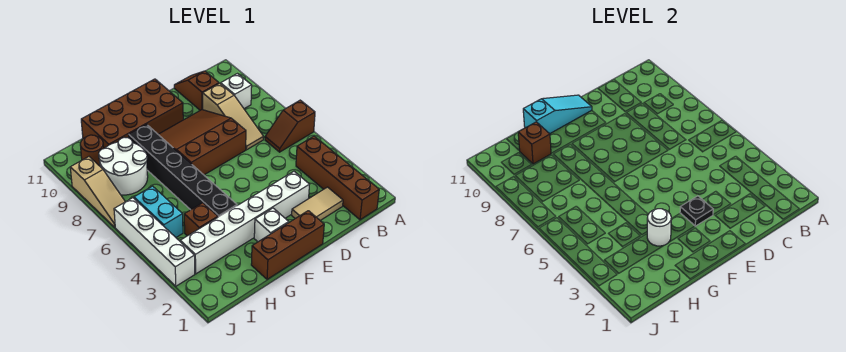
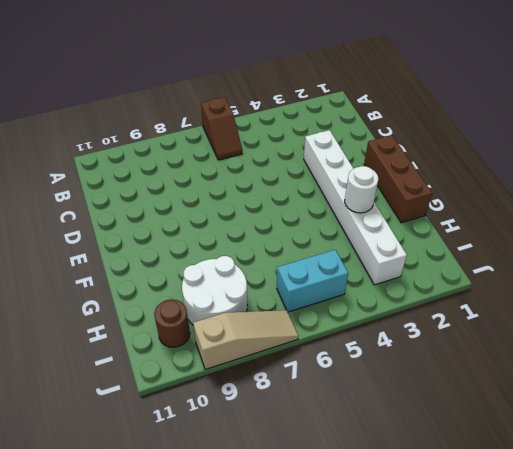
none -> brown brick B1:B4 level 1
none -> white brick B9 level 1
none -> tan tile C2:D2 level 1

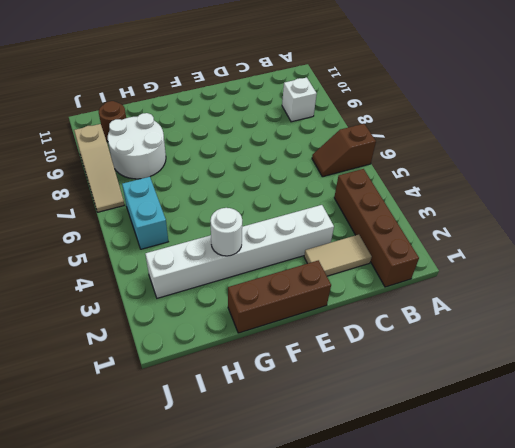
none -> tan slope C7:C9 level 1 top 9
none -> brown slope C10:C11 level 1 top 10
none -> brown slope D7:F9 level 1 top 7

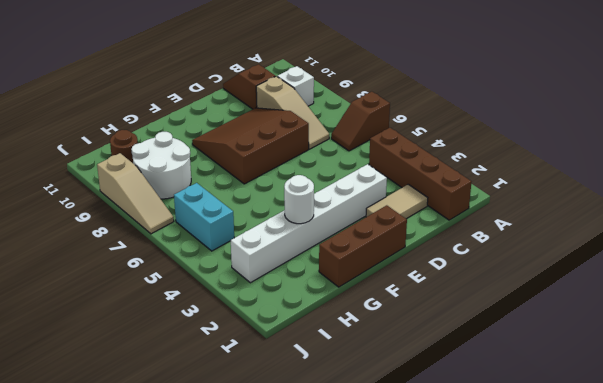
none -> brown brick E10:H11 level 1
none -> white brick F2 level 1
none -> black brick G4:G9 level 1

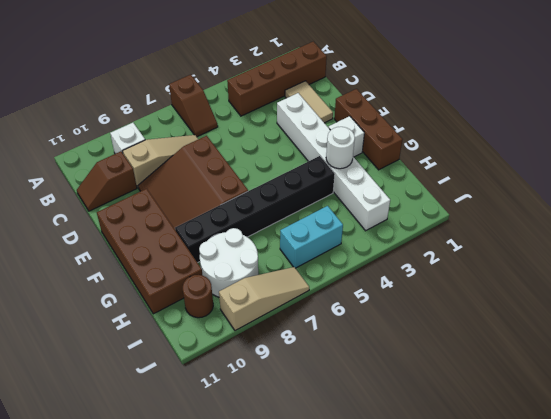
none -> brown brick H4 level 1
none -> white brick J3:J6 level 1
none -> black plate E3 level 2

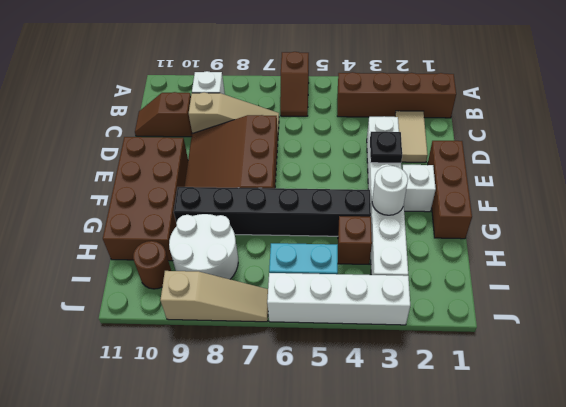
none -> cyan slope E11:G11 level 2 top G
none -> brown brick H10 level 2

